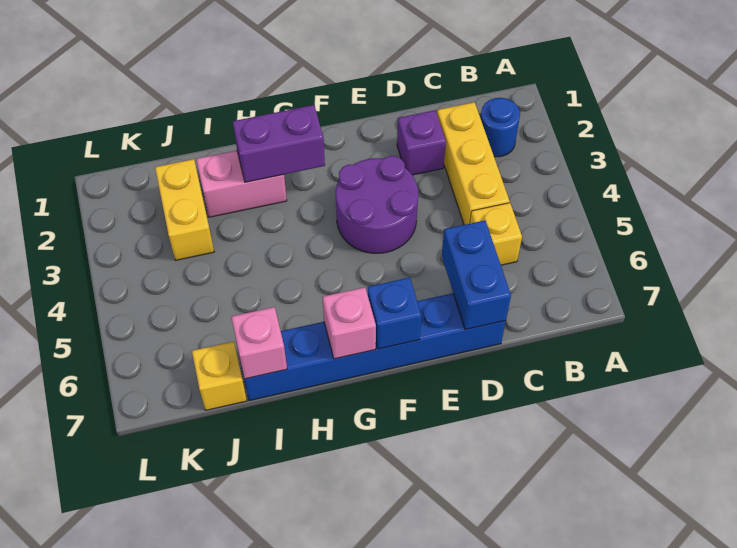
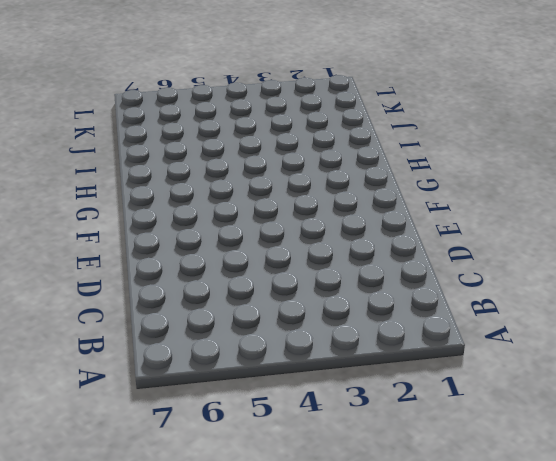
none -> blue round brick B2 level 1
none -> yellow brick C2:C4 level 1
none -> yellow brick C5 level 1

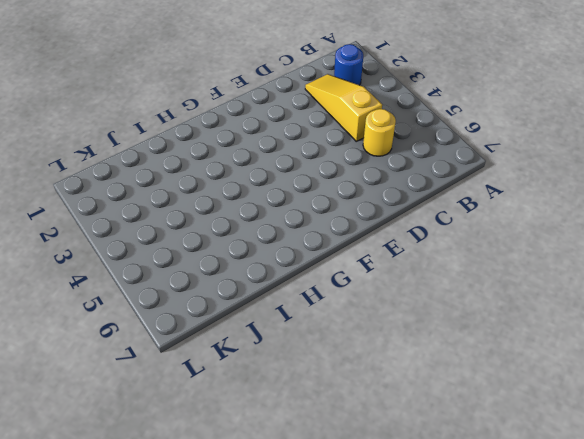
yellow slope C2:C4 level 1 top 4 -> yellow brick C2:C4 level 1
yellow round brick C5 level 1 -> yellow brick C5 level 1
none -> purple brick D2 level 1
none -> blue brick D7:I7 level 1
none -> purple round brick E3:F4 level 1

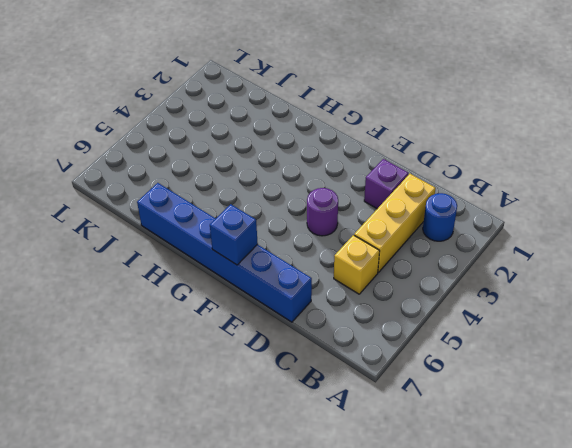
purple round brick E4 level 1 -> purple round brick E3:F4 level 1
none -> pink brick H2:I2 level 1
none -> yellow brick J2:J3 level 1
none -> yellow brick J7 level 1

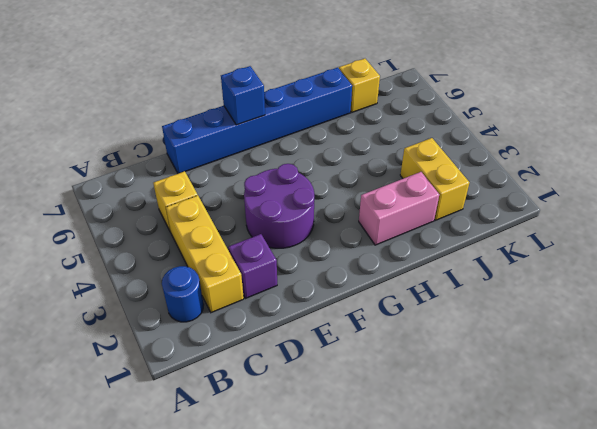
none -> blue brick D6:D7 level 2
none -> purple brick G2:H2 level 2
none -> pink brick G7 level 2

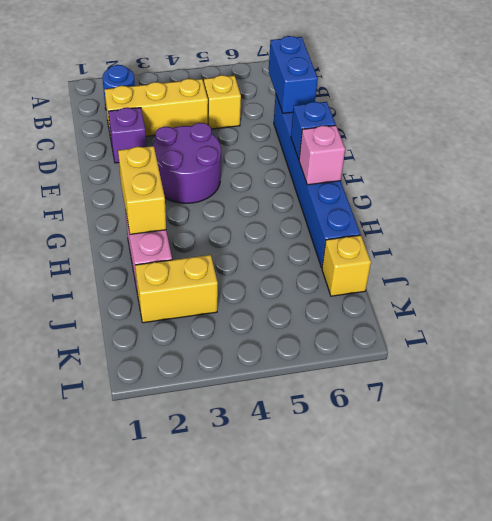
blue brick C7:D7 level 2 -> blue brick D6:D7 level 2
yellow brick G2:H2 level 2 -> purple brick G2:H2 level 2
none -> pink brick I7 level 2

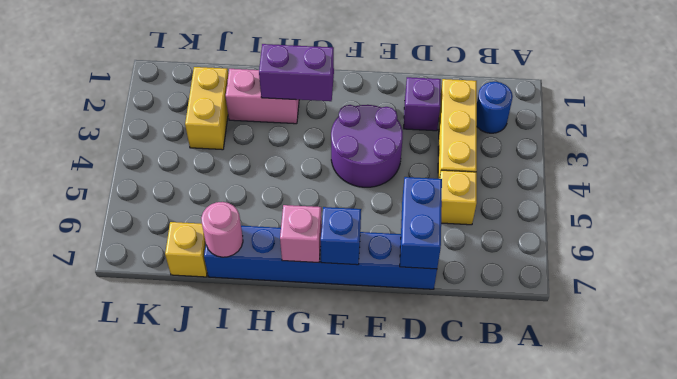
pink round brick I7 level 2 -> pink brick I7 level 2

